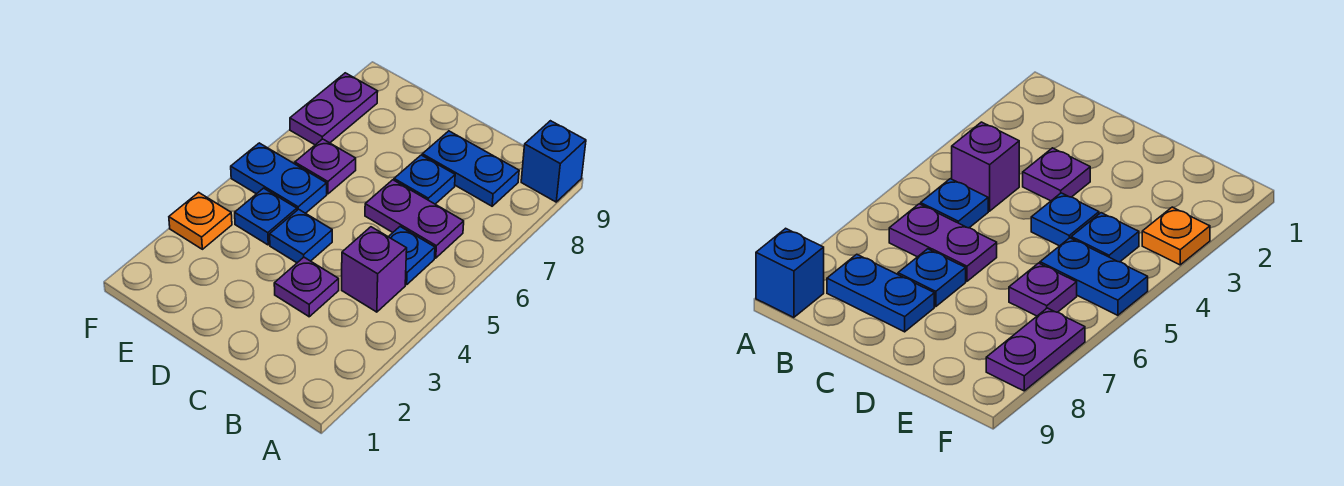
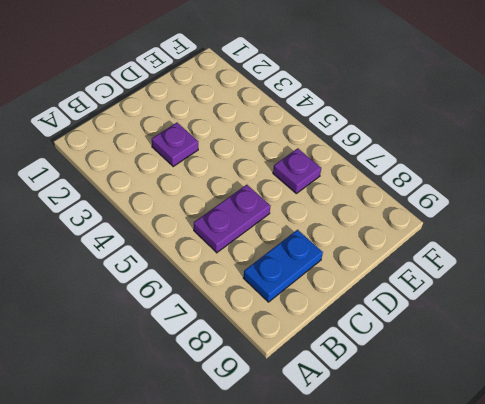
none -> blue brick A9 level 1
none -> purple brick B4 level 1
none -> blue plate B5 level 1

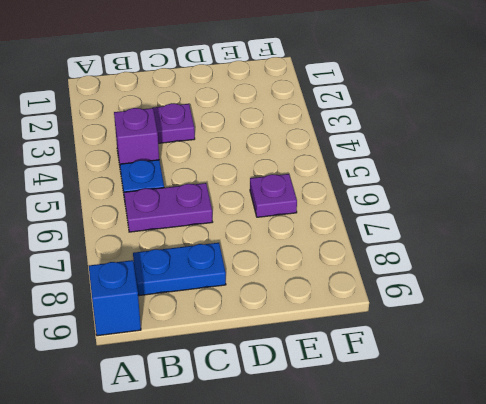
none -> blue plate C7 level 1
none -> blue plate D4 level 1
none -> blue plate E4 level 1

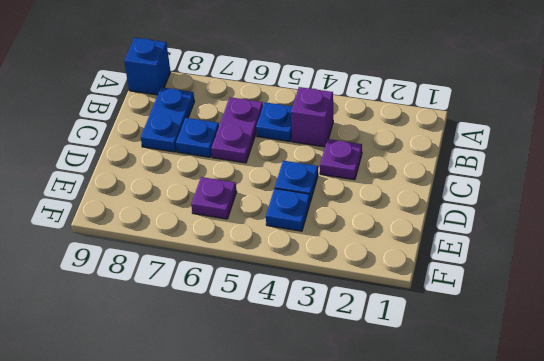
none -> blue plate E5:F5 level 1
none -> orange plate F3 level 1
none -> purple plate F7:F8 level 1

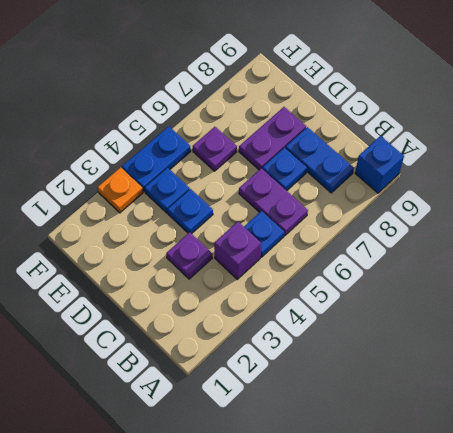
purple plate D7:D8 level 1 -> purple plate F7:F8 level 1
blue plate F4:F5 level 1 -> blue plate E5:F5 level 1

